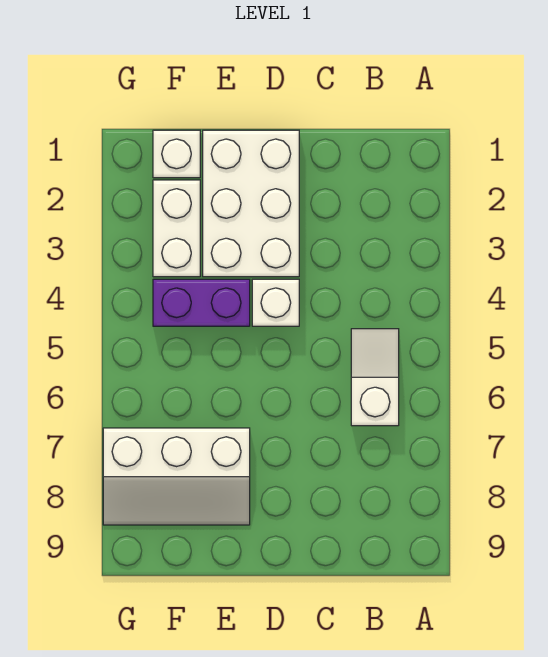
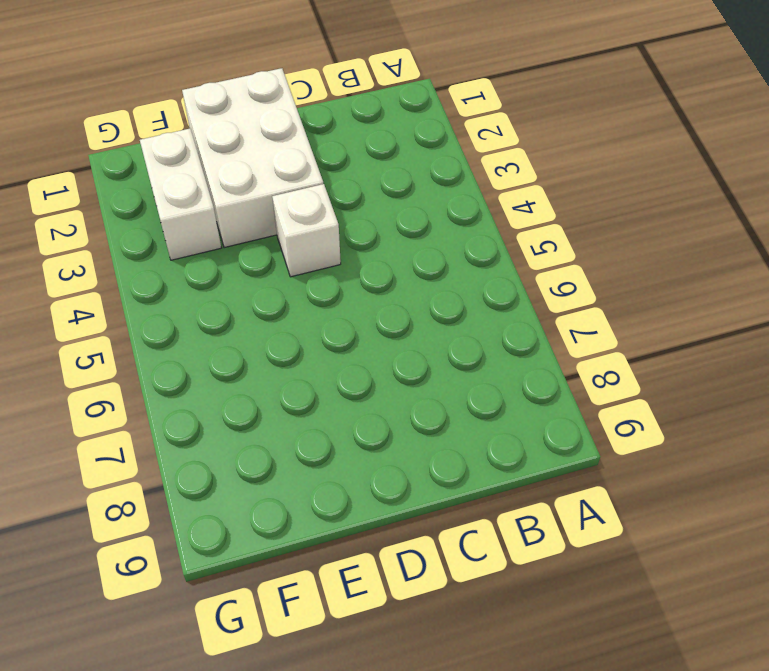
none -> white slope B5:B6 level 1 top 6
none -> purple brick E4:F4 level 1

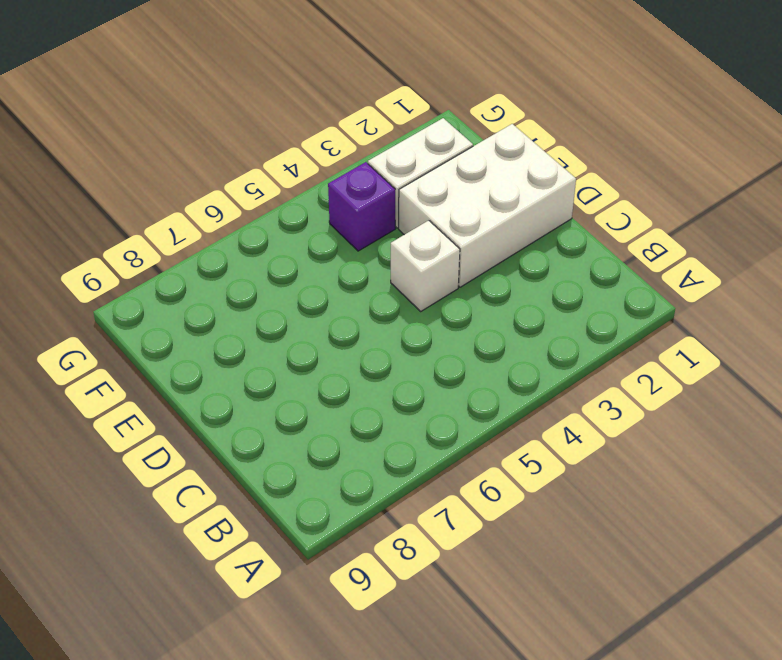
purple brick F4 level 1 -> purple brick E4:F4 level 1
none -> white slope B5:B6 level 1 top 6
none -> white slope E7:G8 level 1 top 7

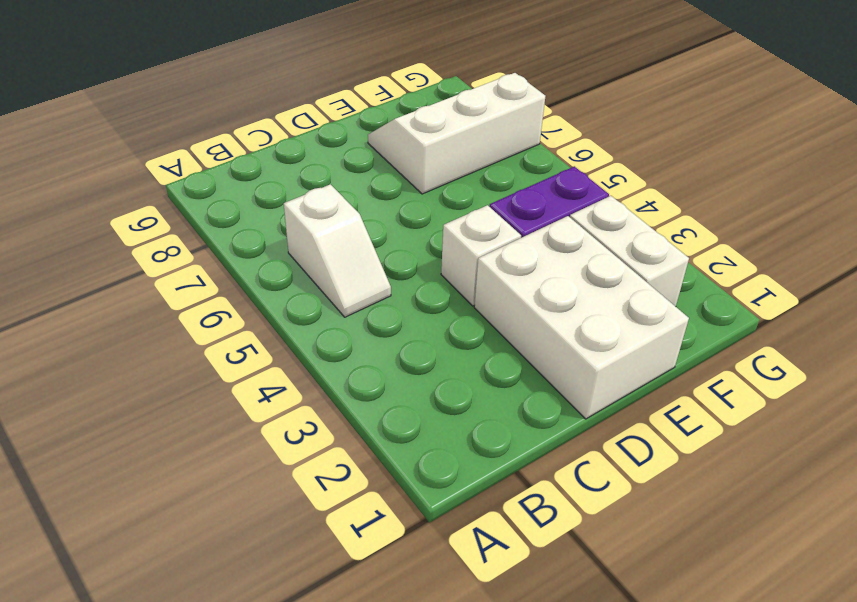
none -> white brick F1 level 1

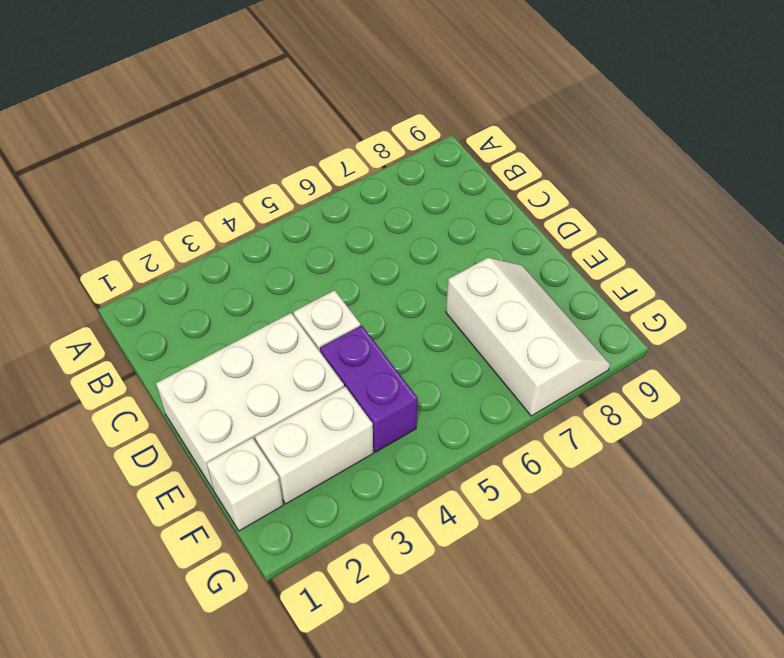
none -> white slope B5:B6 level 1 top 6

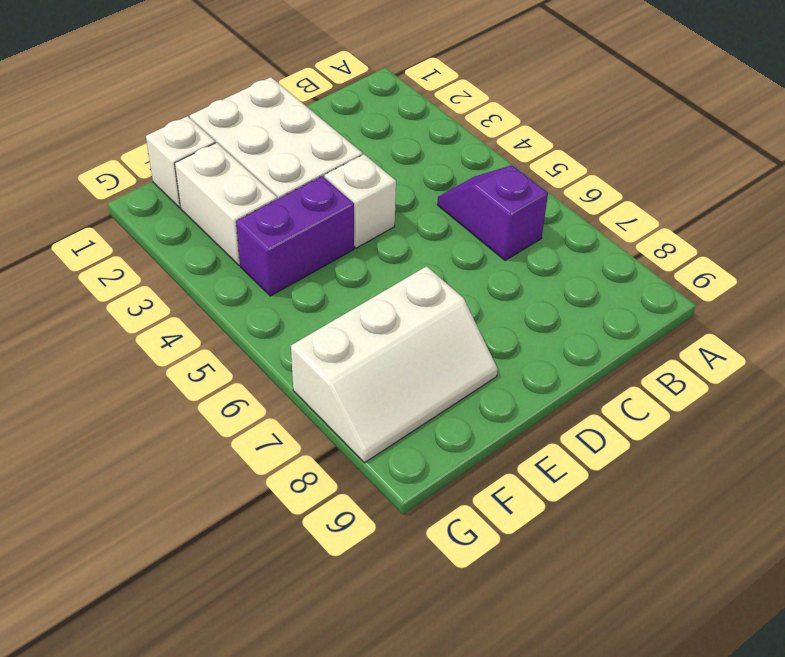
purple slope B5:B6 level 1 top 6 -> white slope B5:B6 level 1 top 6

